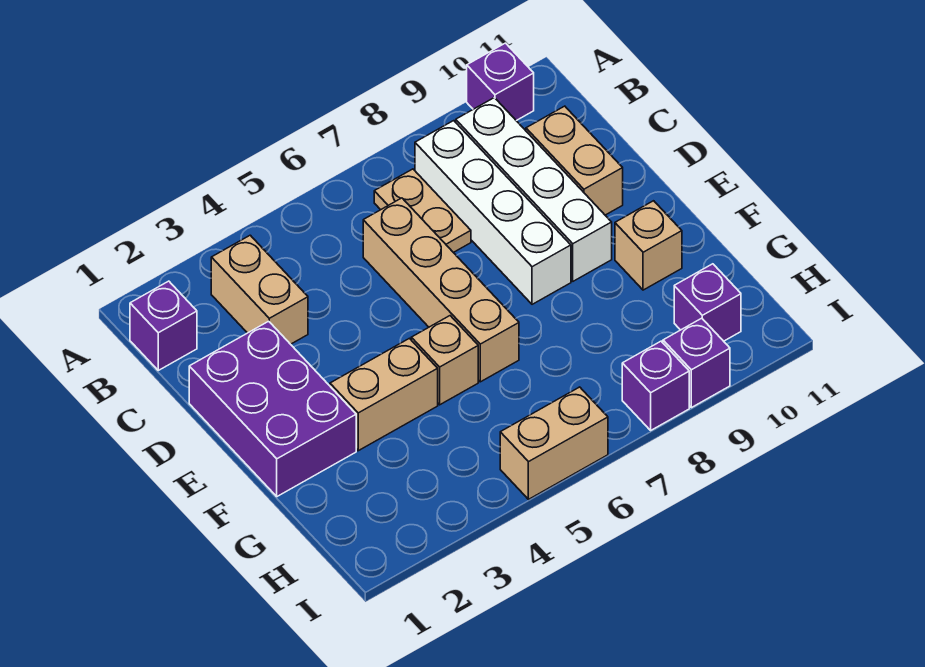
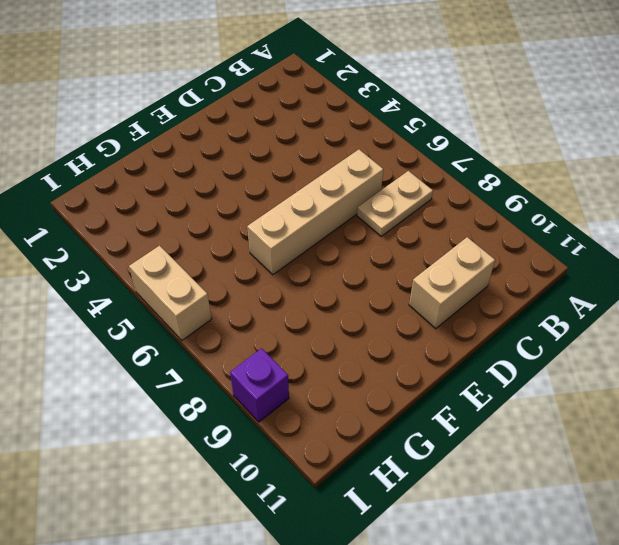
none -> purple brick A10 level 1
none -> purple brick B1 level 1
none -> tan brick B3:C3 level 1

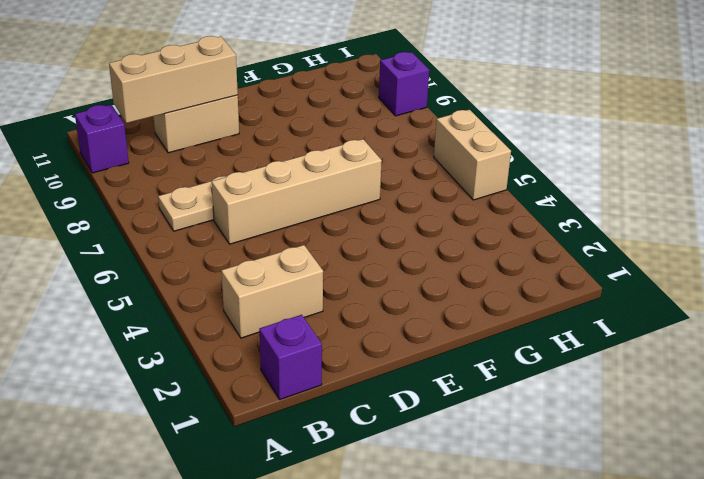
tan brick B10:D10 level 2 -> none
none -> white brick B8:E8 level 1
none -> white brick B9:E9 level 1
none -> purple brick D1:F2 level 1

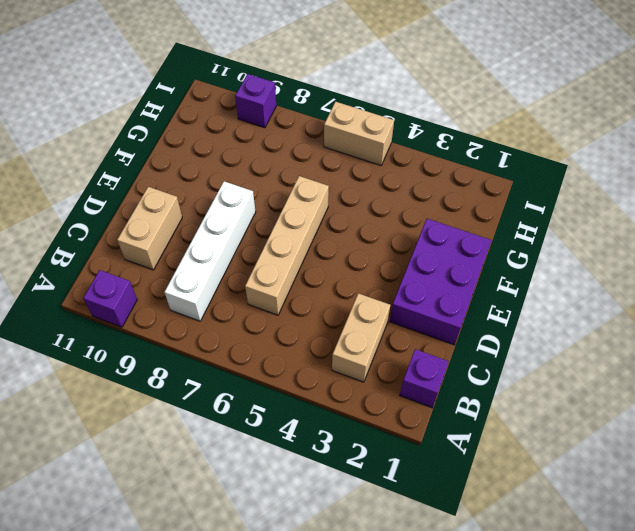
none -> tan plate B7:C7 level 1
none -> white brick B9:E9 level 1
none -> tan brick F3:F4 level 1

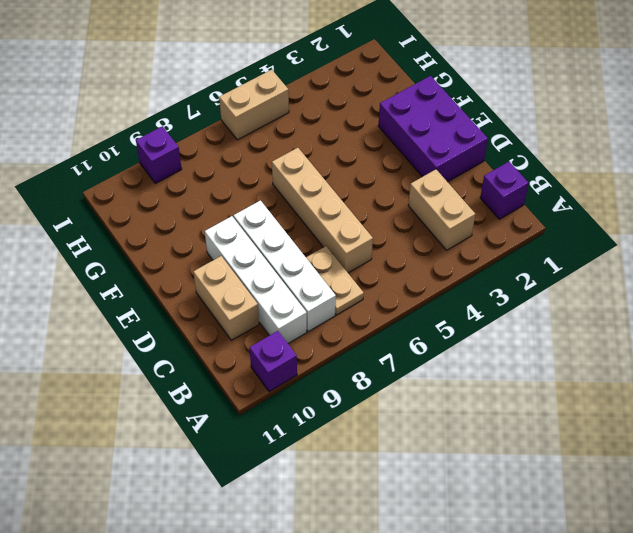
none -> tan brick F3:F4 level 1
none -> tan brick F5 level 1
none -> tan brick F10 level 1

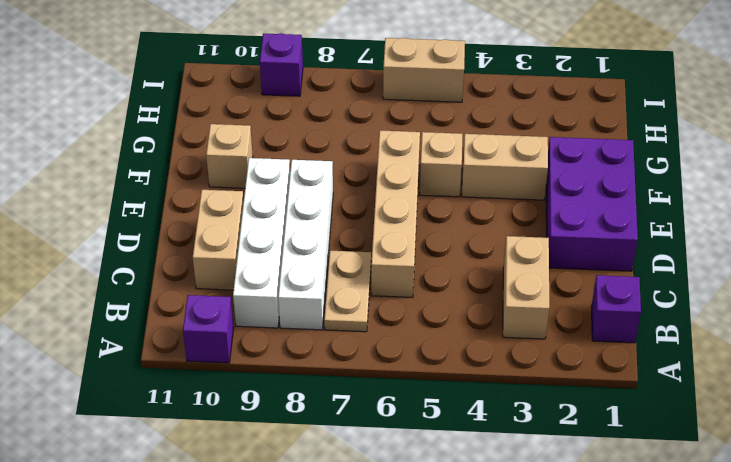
none -> purple brick H10 level 1
none -> purple brick I8 level 1

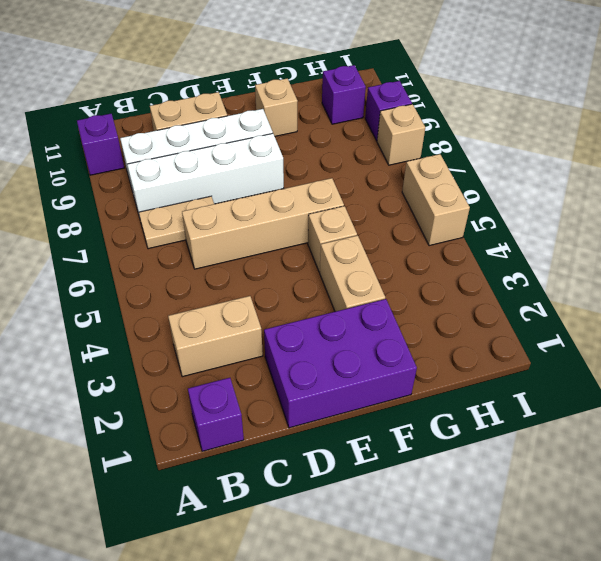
tan brick I8 level 1 -> purple brick I8 level 1

